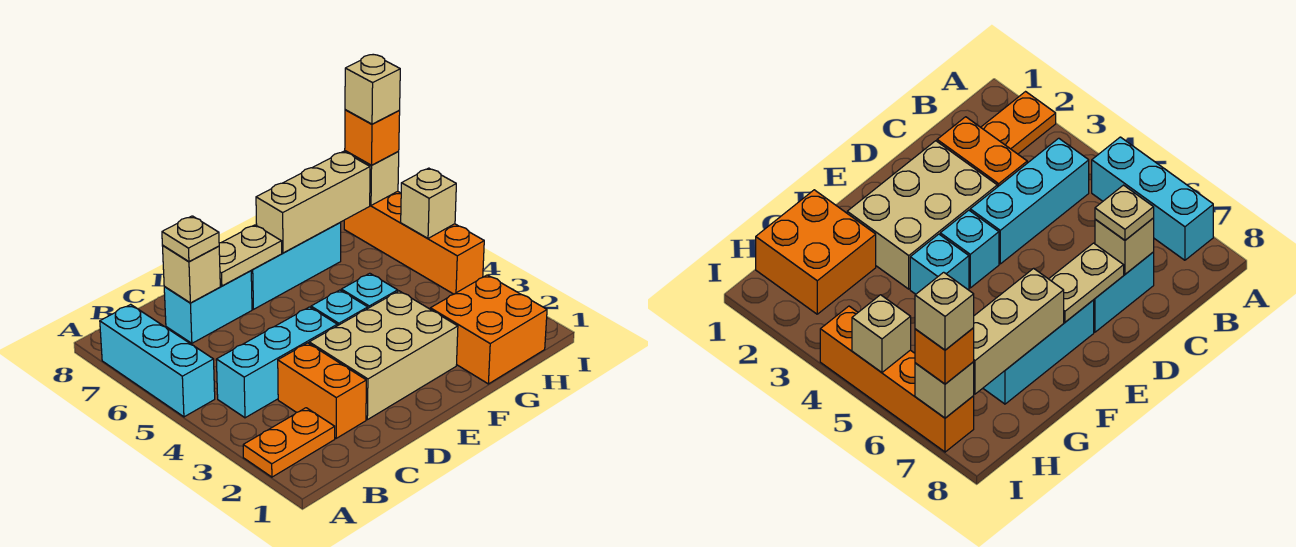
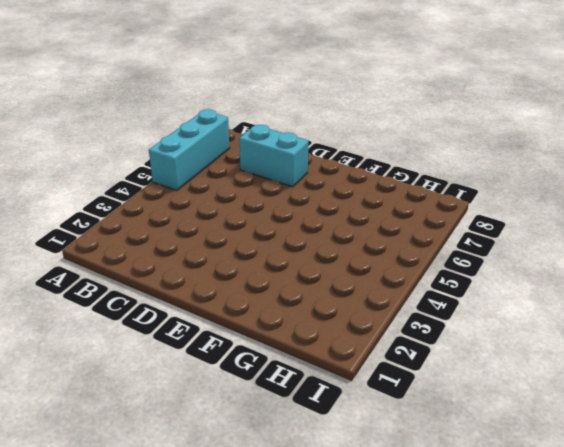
none -> orange plate A2:B2 level 1
none -> cyan brick B4:D4 level 1
none -> orange brick C2:C3 level 1

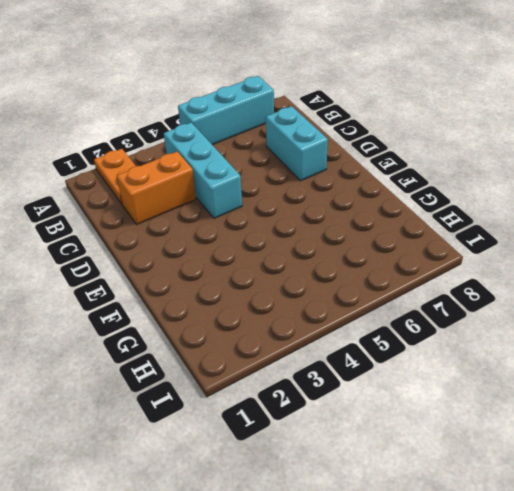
none -> tan brick D2:F3 level 1
none -> cyan brick E4 level 1
none -> cyan brick E7:G7 level 1

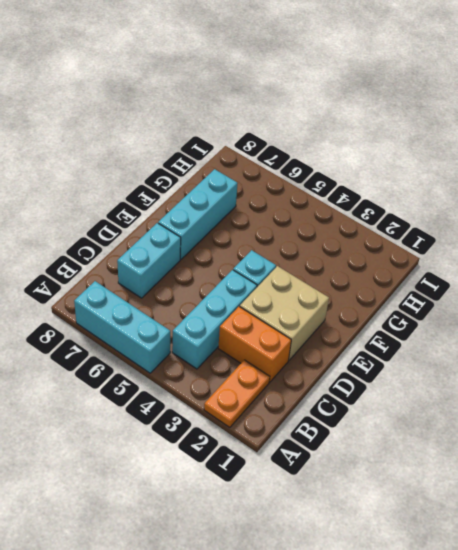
tan brick D2:E3 level 1 -> tan brick D2:F3 level 1
none -> cyan brick F4 level 1
none -> orange brick G1:H2 level 1
none -> orange brick I4:I7 level 1

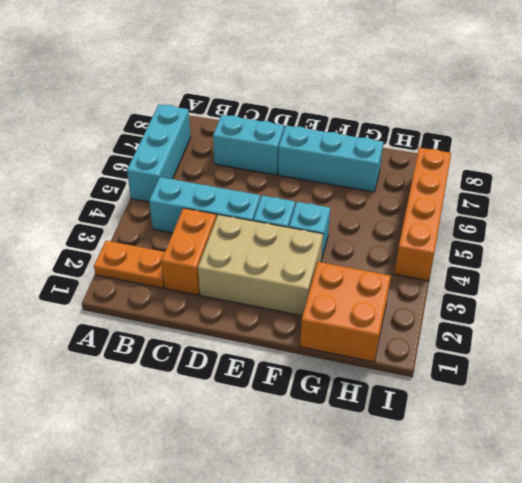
none -> tan brick C7 level 2
none -> tan plate D7:E7 level 2
none -> tan brick F7:H7 level 2

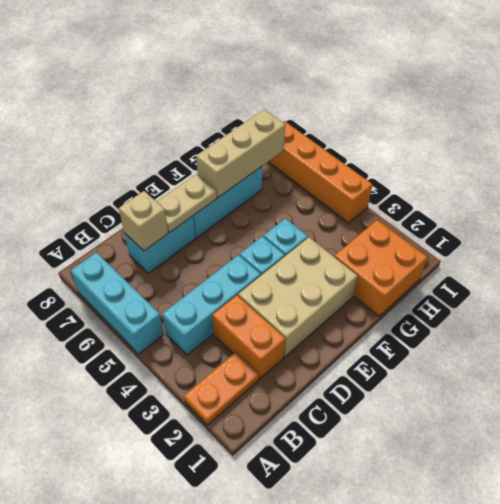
none -> tan brick I5 level 2
none -> tan brick I7 level 2
none -> tan plate C7 level 3

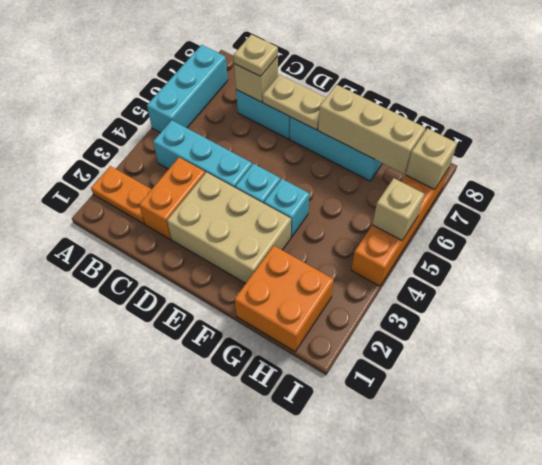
none -> orange brick I7 level 3
none -> tan brick I7 level 4

